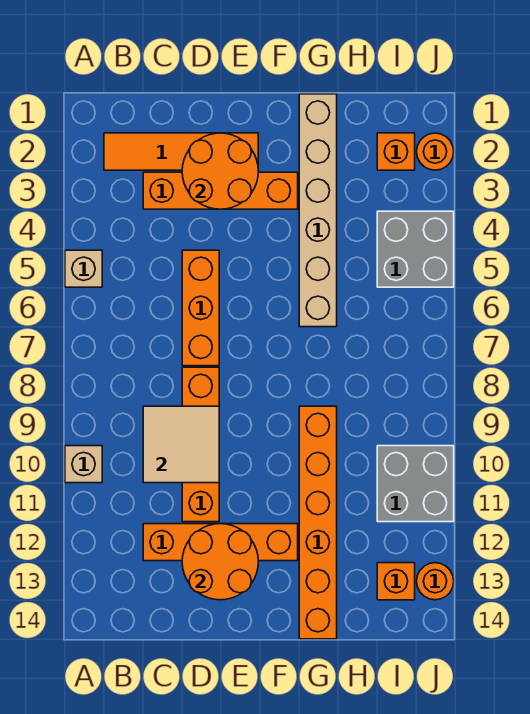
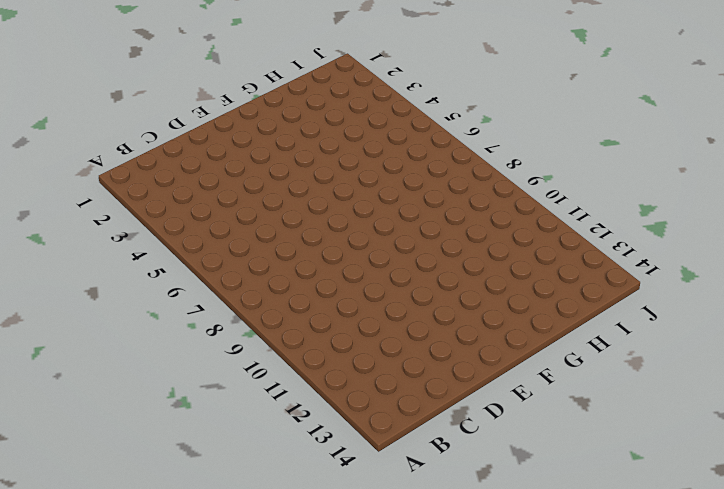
none -> tan brick A5 level 1
none -> tan brick A10 level 1
none -> orange tile B2:E2 level 1

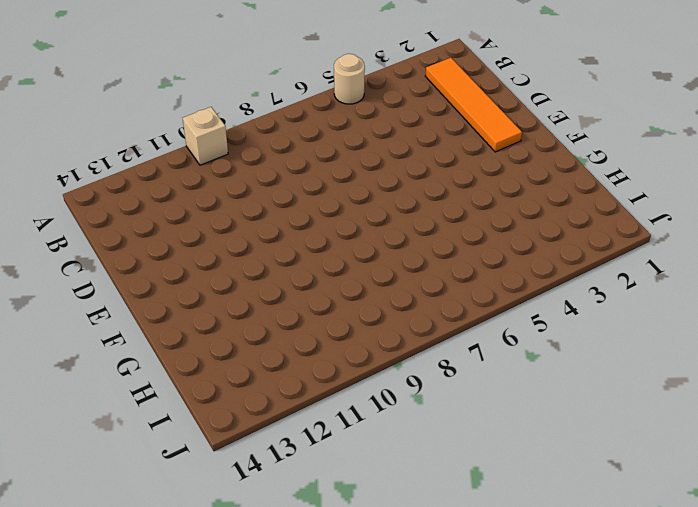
tan round brick A5 level 1 -> tan brick A5 level 1
none -> orange brick C3:F3 level 1
none -> orange brick C12:F12 level 1
none -> orange brick D5:D7 level 1

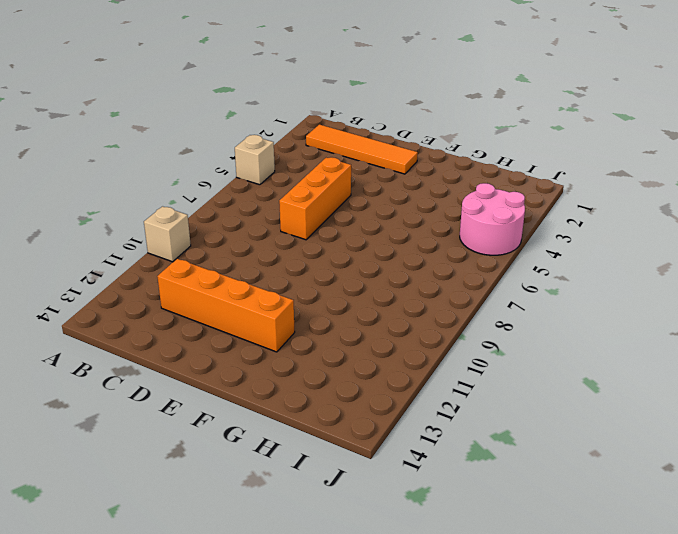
pink round brick I4:J5 level 1 -> grey brick I4:J5 level 1
none -> orange brick C3:F3 level 1
none -> orange brick D8:D11 level 1
none -> tan brick G1:G6 level 1

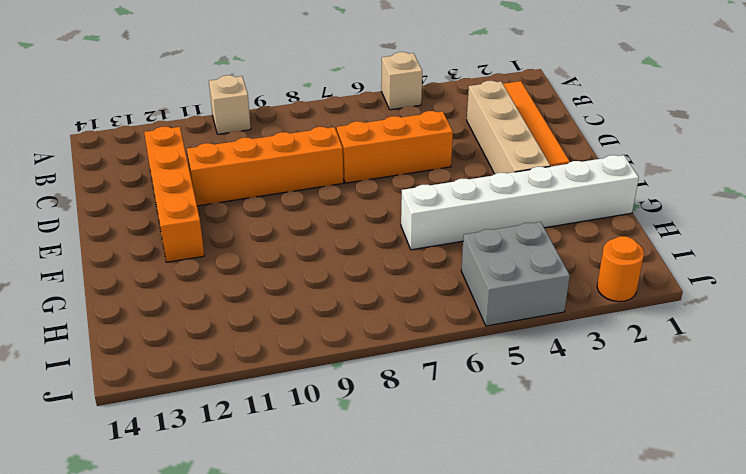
tan brick C3:F3 level 1 -> orange brick C3:F3 level 1
white brick G1:G6 level 1 -> tan brick G1:G6 level 1
none -> orange brick G9:G14 level 1
none -> orange brick I2 level 1
none -> grey brick I10:J11 level 1

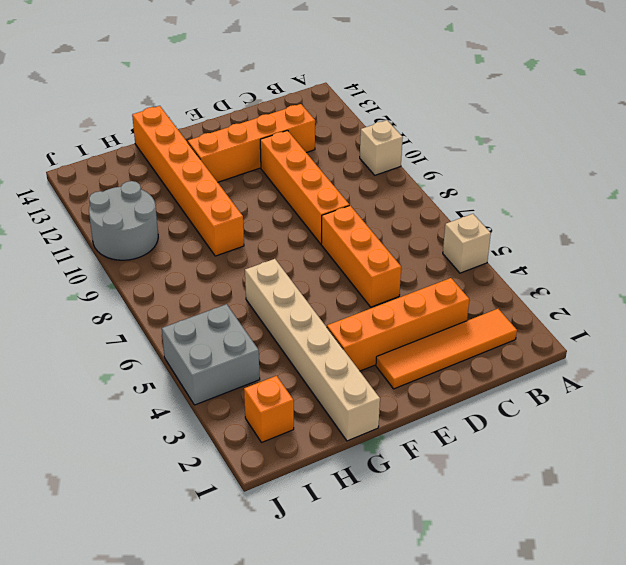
grey round brick I10:J11 level 1 -> grey brick I10:J11 level 1
none -> orange brick I13 level 1
none -> orange round brick J2 level 1
none -> orange round brick J13 level 1

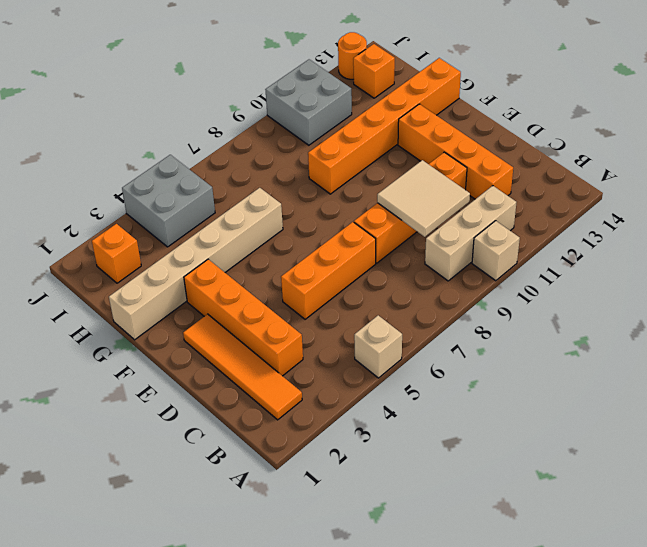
tan brick B9:B11 level 1 -> none
none -> orange round brick J2 level 1
none -> orange round brick D2:E3 level 2
none -> orange round brick D12:E13 level 2

